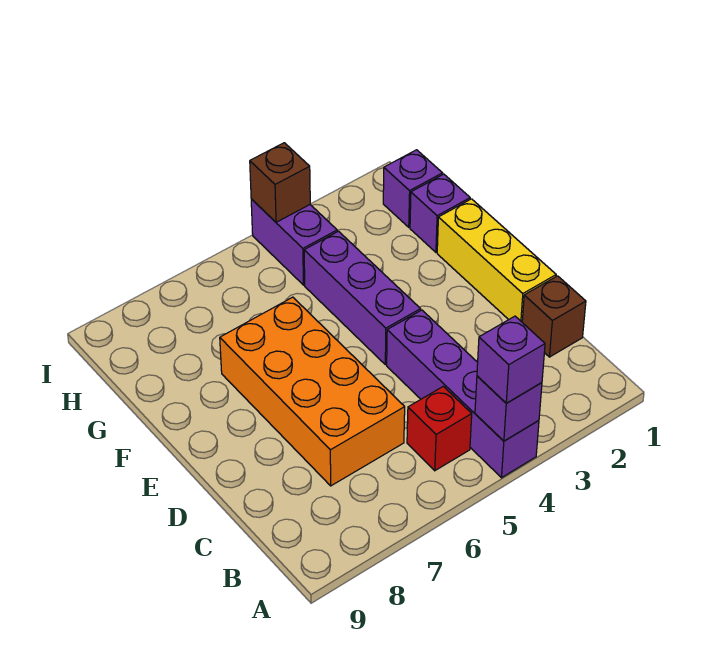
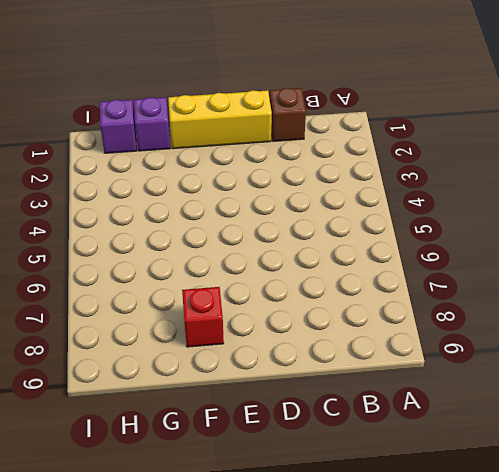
red brick F8 level 1 -> red brick B5 level 1
none -> purple brick A4:D4 level 1
none -> orange brick C6:F7 level 1
none -> purple brick E4:G4 level 1

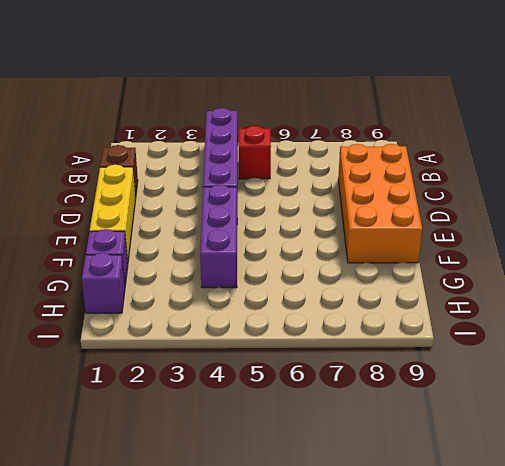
orange brick C8:F9 level 1 -> orange brick C6:F7 level 1
none -> purple brick H4:I4 level 1
none -> purple brick A4 level 2
none -> brown brick I4 level 2

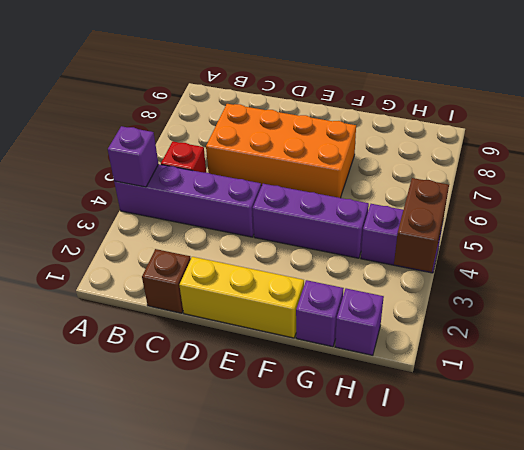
brown brick I3:I4 level 2 -> brown brick I4 level 2
none -> purple brick A4 level 3

